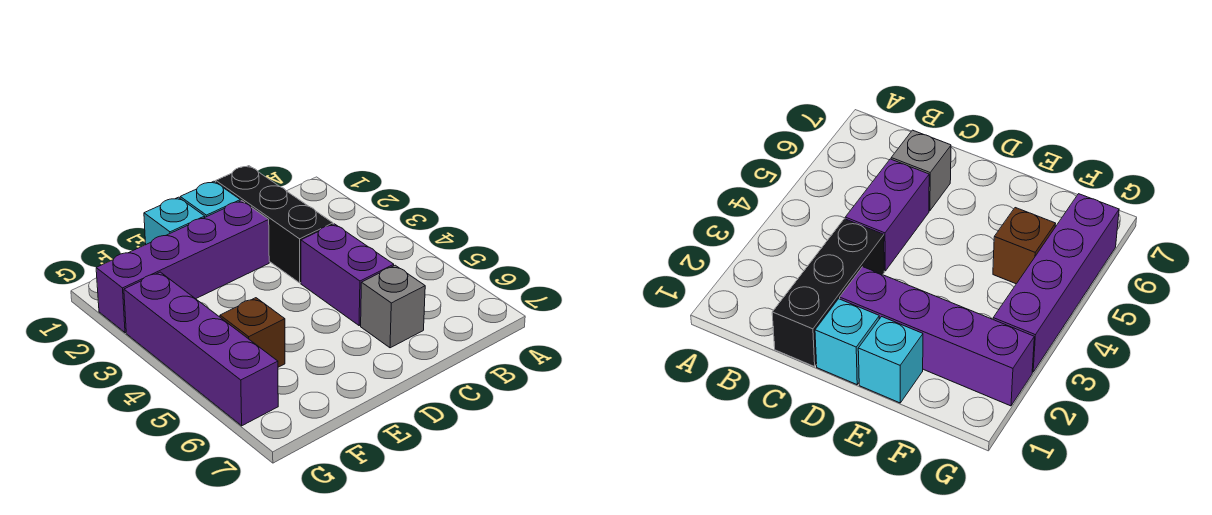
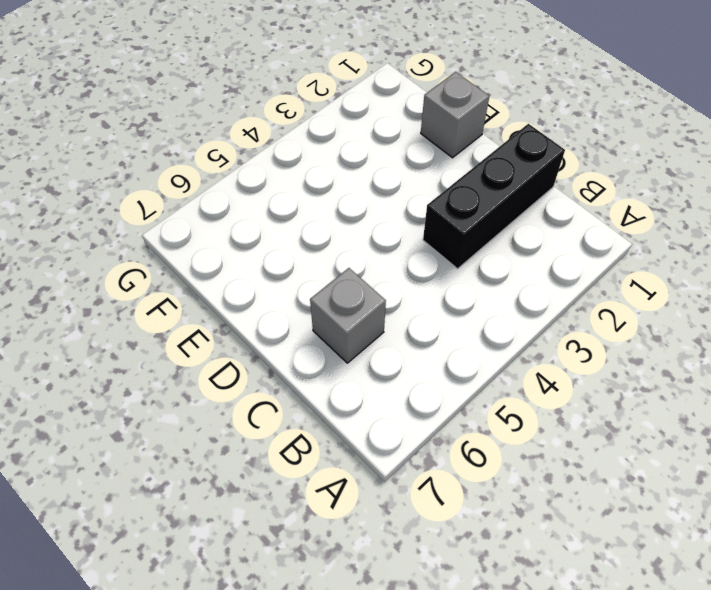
grey brick E1 level 1 -> cyan brick E1 level 1
none -> purple brick C4:C5 level 1
none -> cyan brick D1 level 1

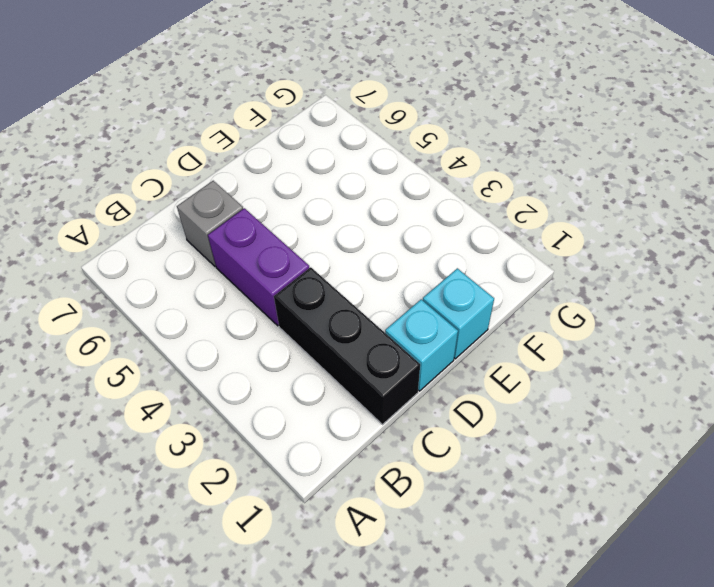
none -> purple brick D2:G2 level 1
none -> brown brick F5 level 1

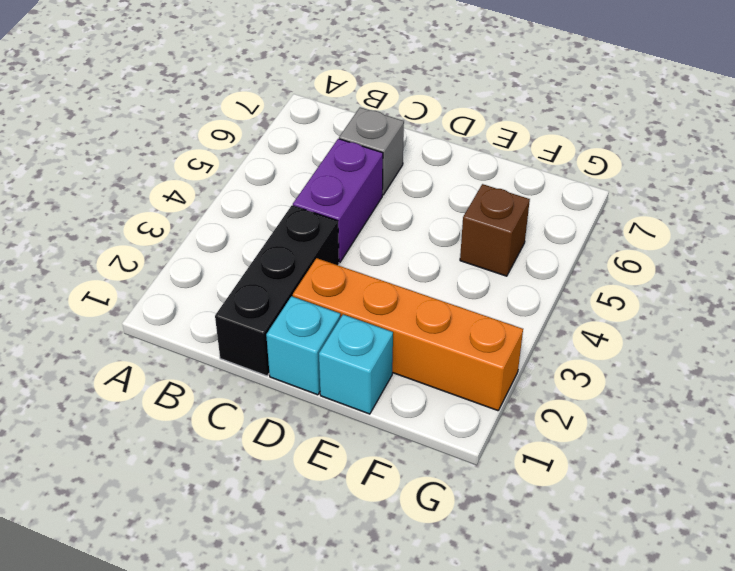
orange brick D2:G2 level 1 -> purple brick D2:G2 level 1
none -> purple brick G3:G6 level 1

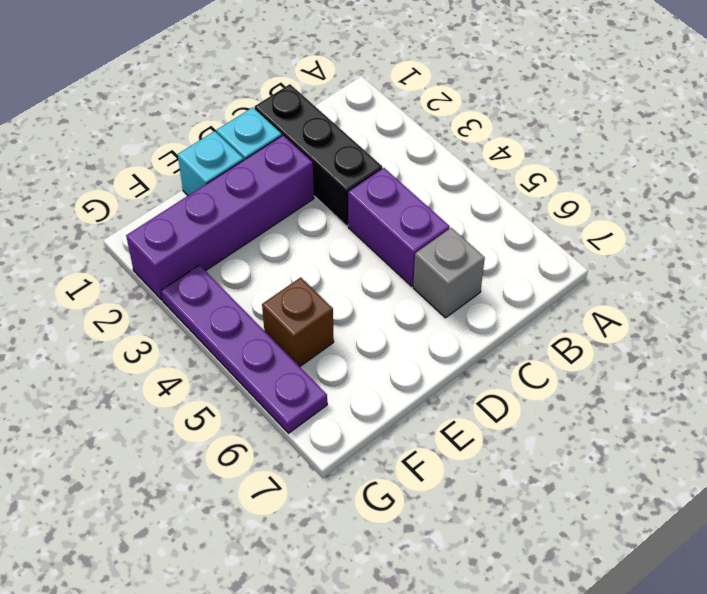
purple plate G3:G6 level 1 -> purple brick G3:G6 level 1

